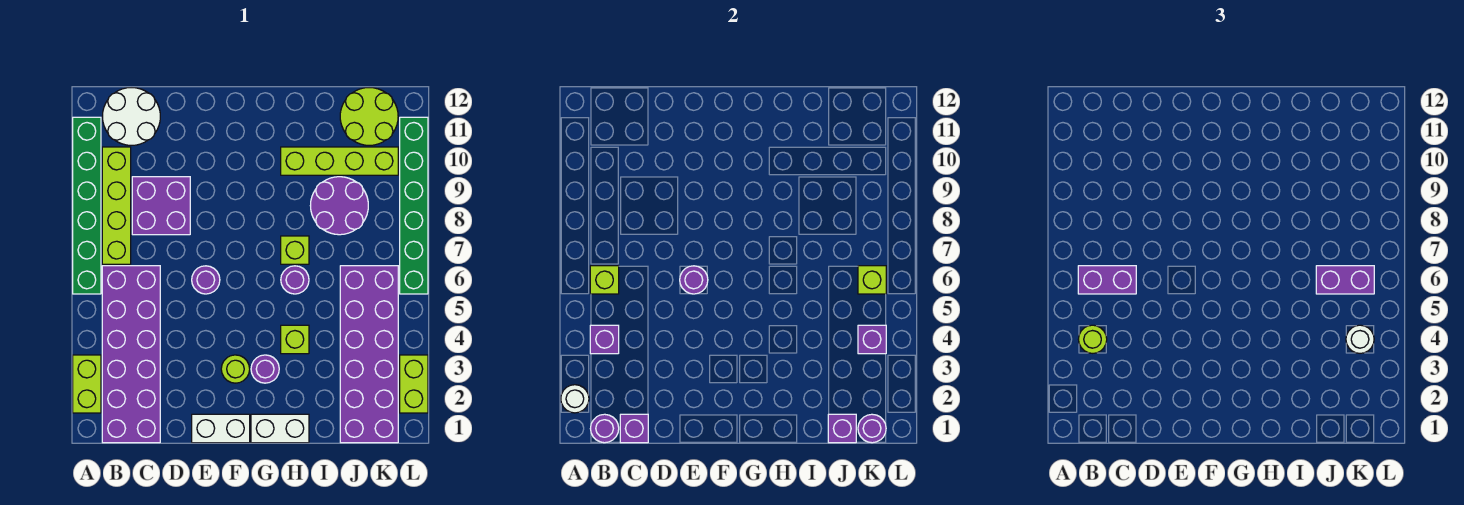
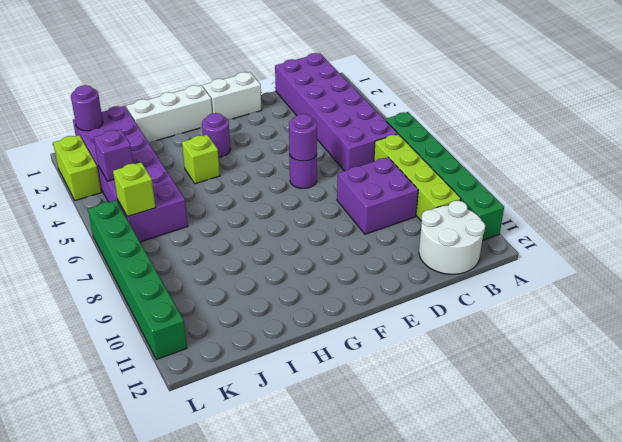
white brick G1:I1 level 1 -> white brick G1:H1 level 1
none -> lime brick A2:A3 level 1
none -> lime round brick F3 level 1
none -> purple round brick H6 level 1
none -> lime brick H7 level 1

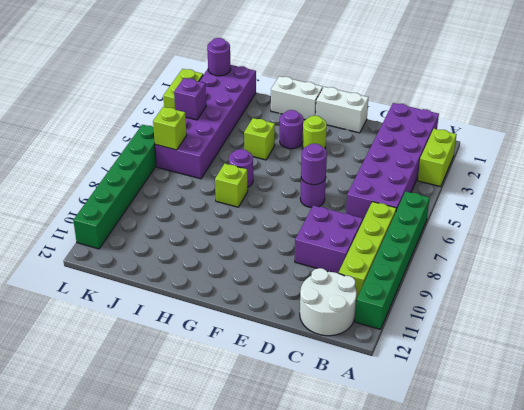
none -> lime brick H10:K10 level 1
none -> purple round brick I8:J9 level 1
none -> lime round brick J11:K12 level 1
none -> white round brick A2 level 2

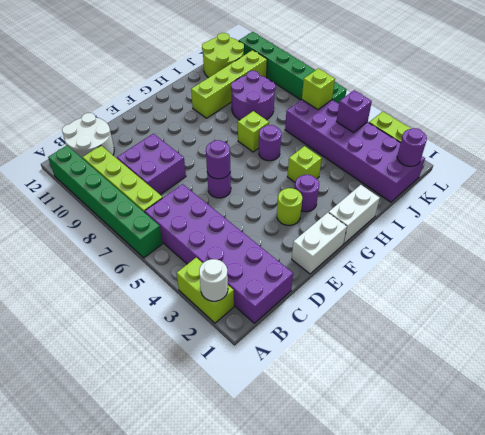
none -> purple round brick B1 level 2
none -> purple brick B4 level 2
none -> lime brick B6 level 2
none -> purple brick C1 level 2

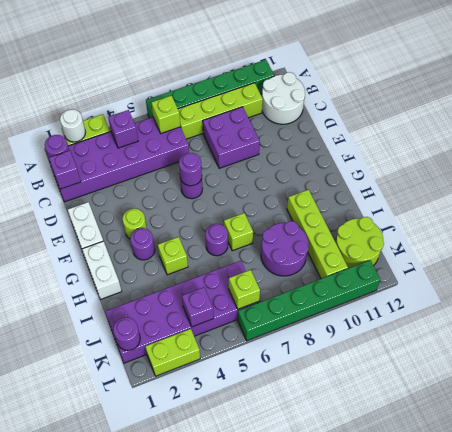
none -> purple brick J1 level 2
none -> lime round brick B4 level 3
none -> purple brick B6:C6 level 3
none -> purple brick J6:K6 level 3

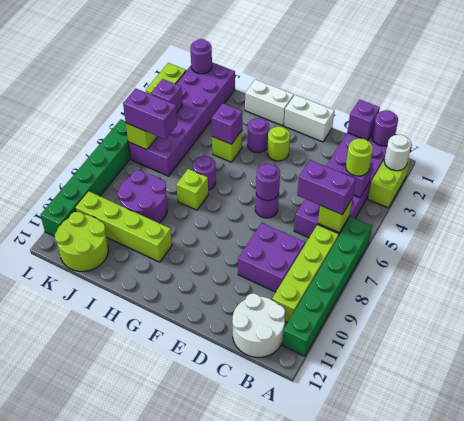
purple brick H4 level 2 -> purple brick J1 level 2
none -> white round brick K4 level 3

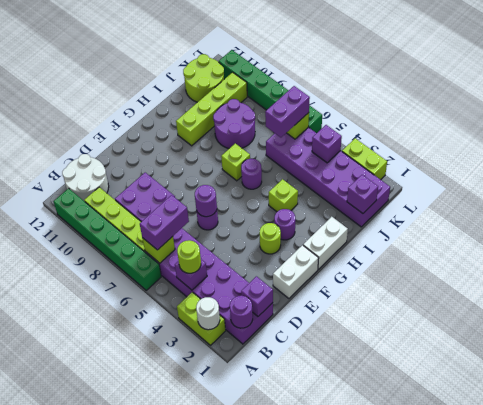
none -> purple round brick K1 level 2
none -> white round brick K4 level 3

